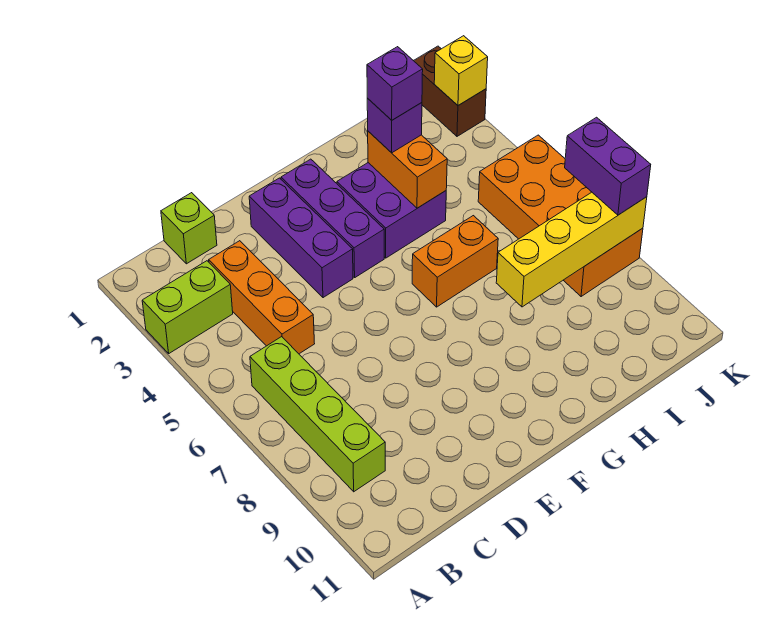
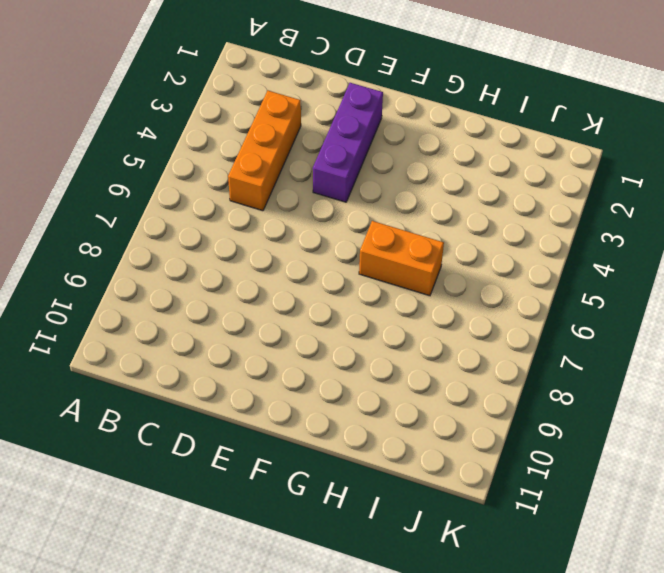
none -> lime brick A3:B3 level 1
none -> lime brick B6:B9 level 1
none -> lime brick C1 level 1

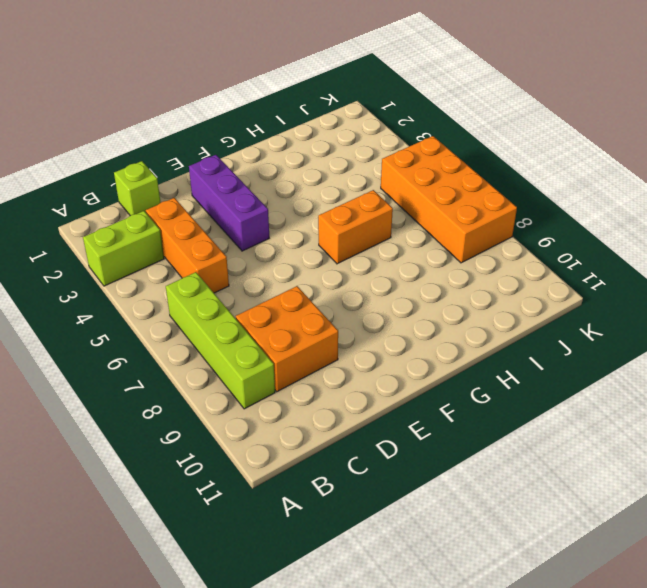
orange brick C8:D9 level 1 -> none
none -> purple brick F2:F4 level 1
none -> purple brick G3:H4 level 1
none -> brown brick K1:K2 level 1

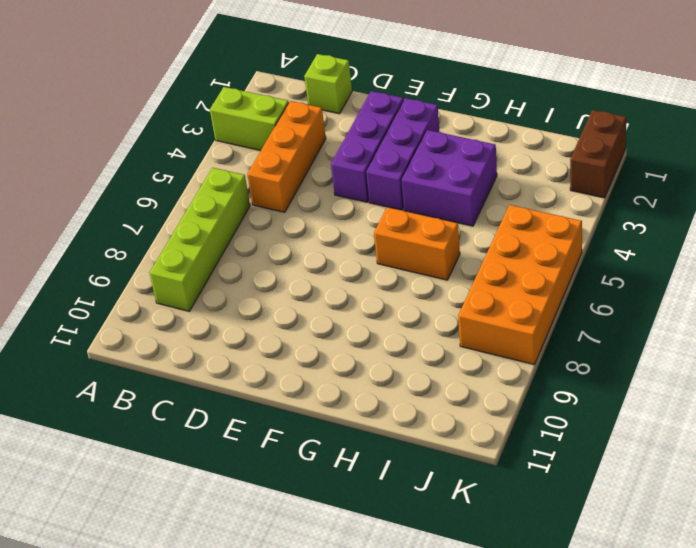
none -> orange brick H3:H4 level 2
none -> yellow brick H8:K8 level 2
none -> yellow brick K2 level 2

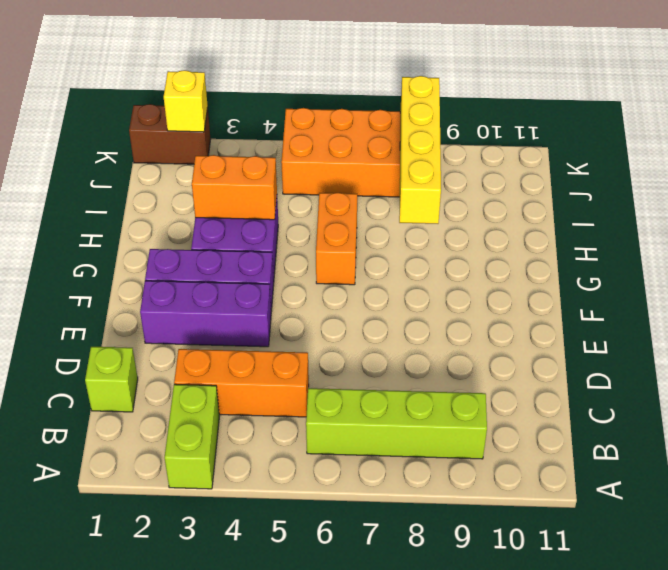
none -> purple brick H3 level 3
none -> purple brick K7:K8 level 3
none -> purple brick H3 level 4

